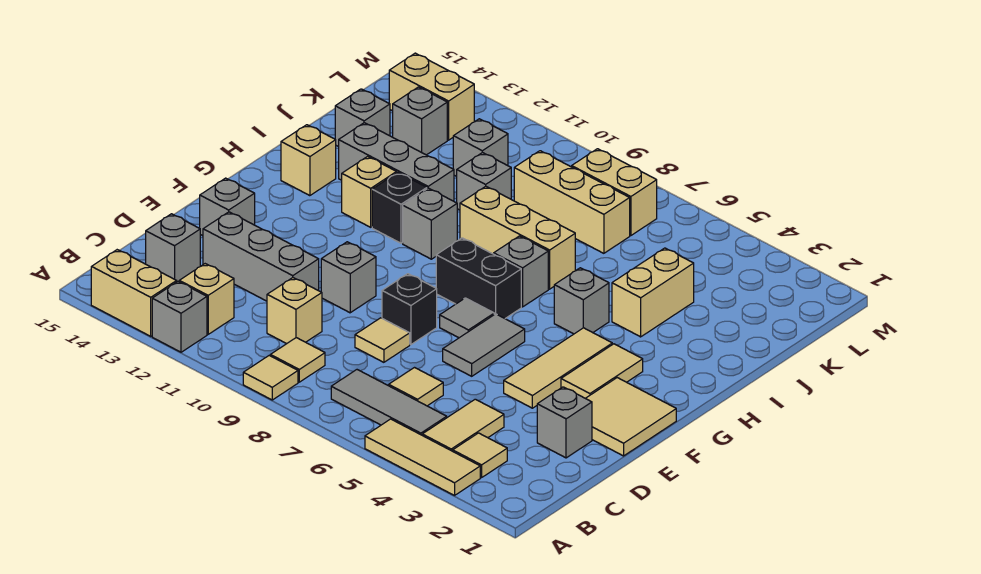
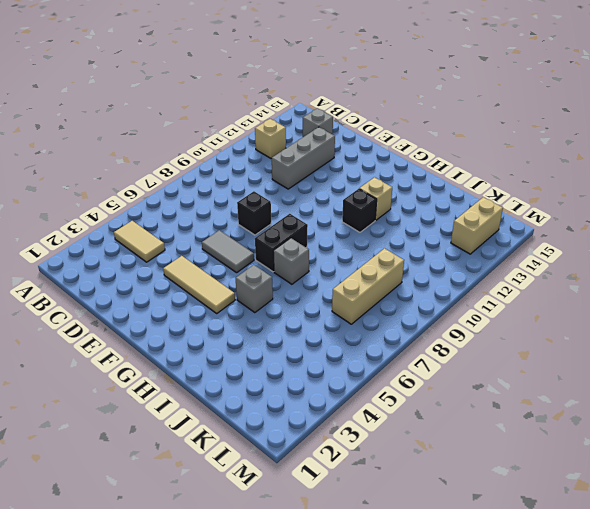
none -> tan tile A3:A5 level 1
none -> tan tile A9 level 1
none -> grey brick A12 level 1
none -> tan brick A13:A14 level 1

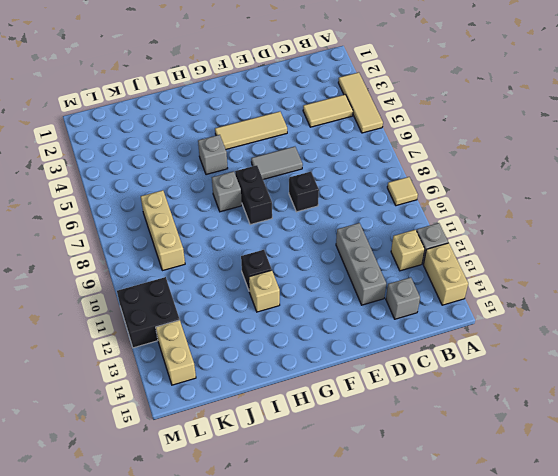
black brick L11:M12 level 1 -> none
none -> tan tile B3 level 1
none -> grey tile B5:B7 level 1
none -> tan tile B9 level 1
none -> tan tile C6 level 1

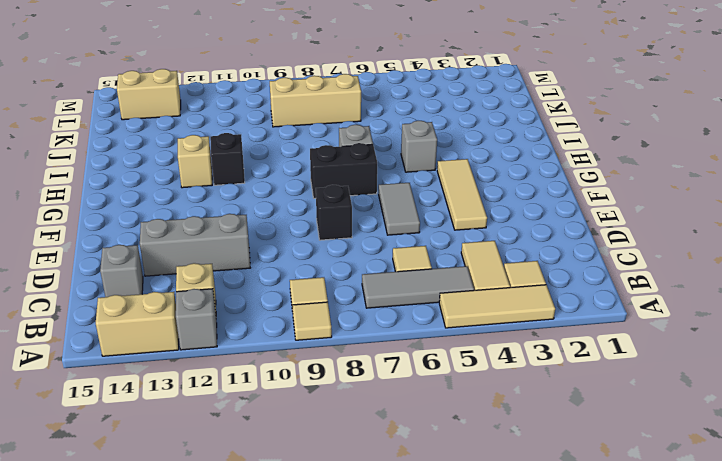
none -> tan brick C10 level 1
none -> grey brick D2 level 1
none -> tan tile D8 level 1
none -> tan tile E1:F2 level 1

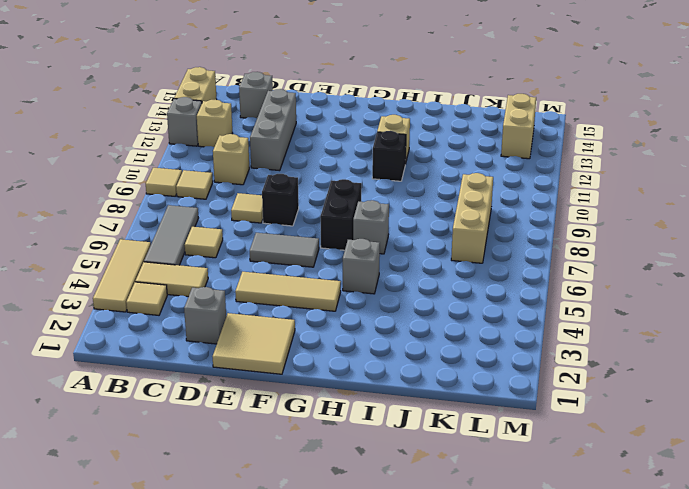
none -> grey brick E10 level 1
none -> grey brick E14 level 1
none -> tan tile F3:G3 level 1
none -> grey tile F7 level 1

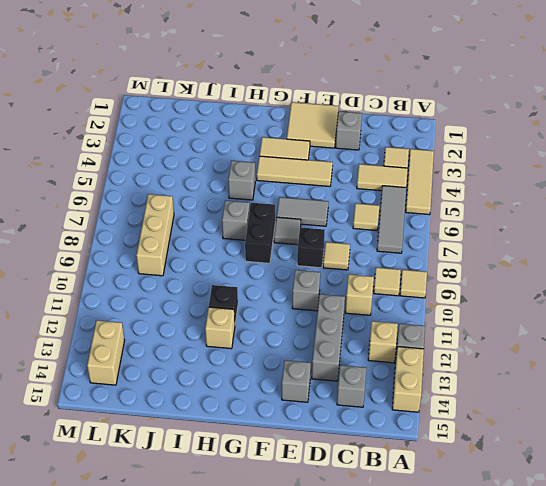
none -> grey brick H10 level 1
none -> tan brick H14 level 1
none -> tan brick I4:J4 level 1
none -> tan brick I7:I9 level 1

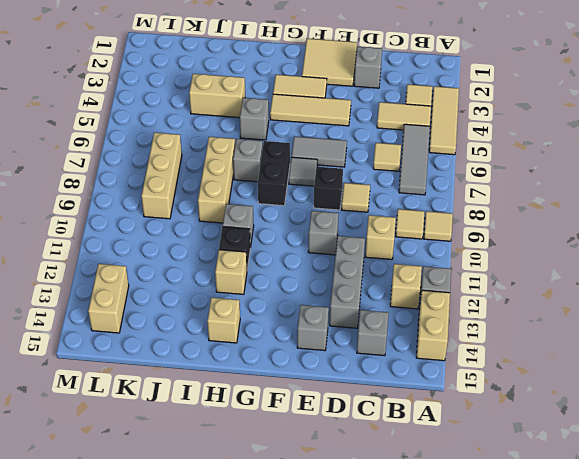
none -> grey brick I11:I13 level 1
none -> grey brick J10 level 1
none -> grey brick J14 level 1
none -> grey brick K11 level 1

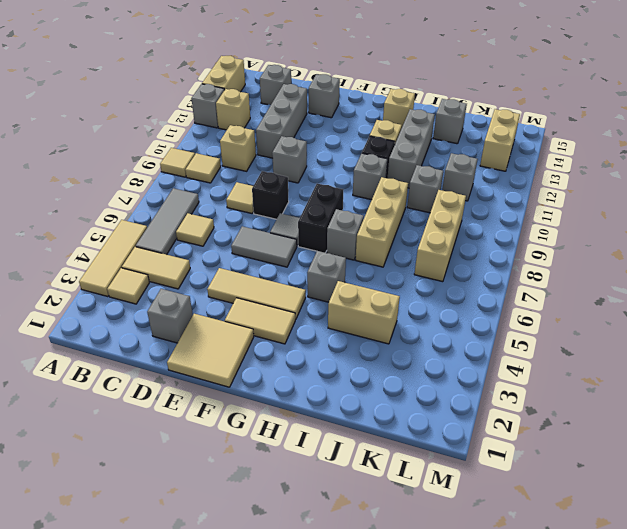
none -> grey brick K13 level 1
none -> tan brick L7:L8 level 1

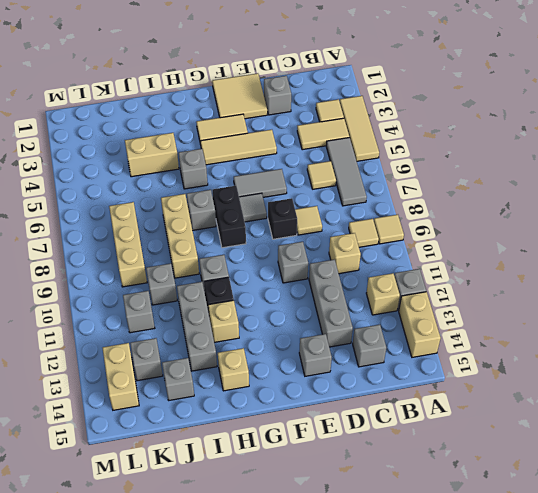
none -> tan brick L7:L8 level 1

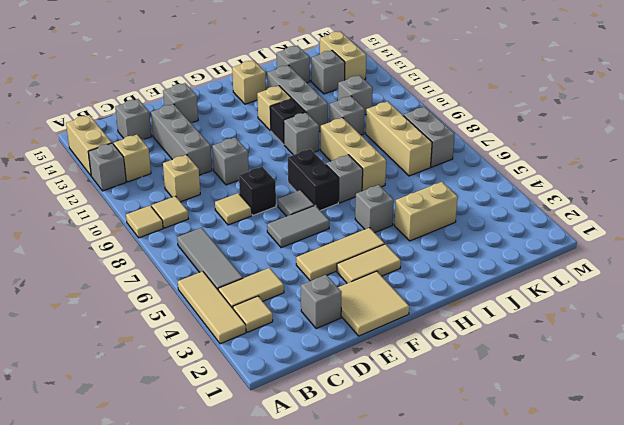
grey brick L7:L8 level 1 -> tan brick L7:L8 level 1
none -> tan tile C6 level 1

